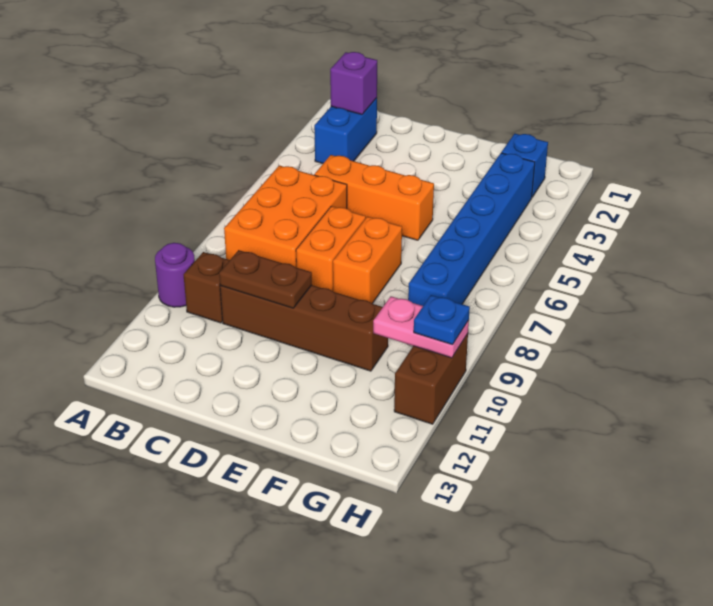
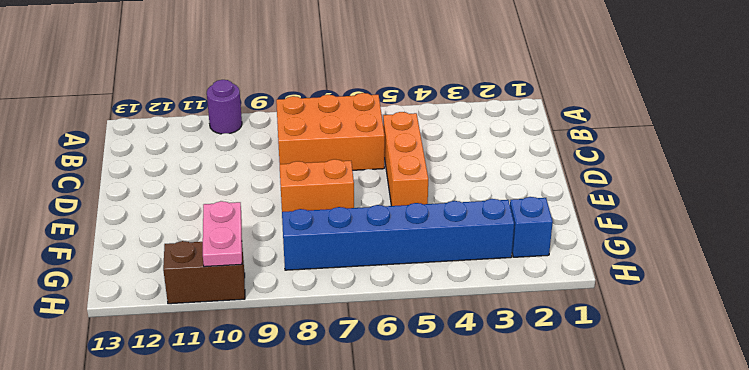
none -> blue brick B2:B3 level 1
none -> brown brick B10 level 1
none -> brown brick C10:F10 level 1

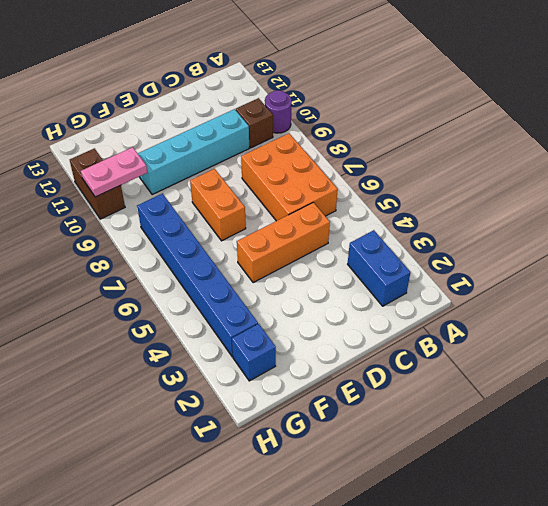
cyan brick C10:F10 level 1 -> brown brick C10:F10 level 1
none -> orange brick D7:D8 level 1
none -> purple brick B2 level 2
none -> brown plate C10:D10 level 2

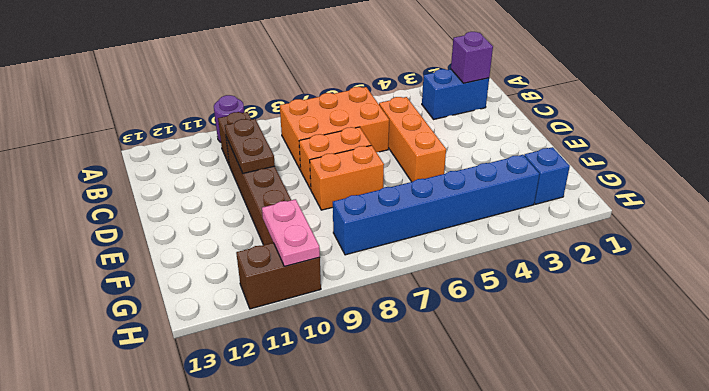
none -> blue plate H10 level 3

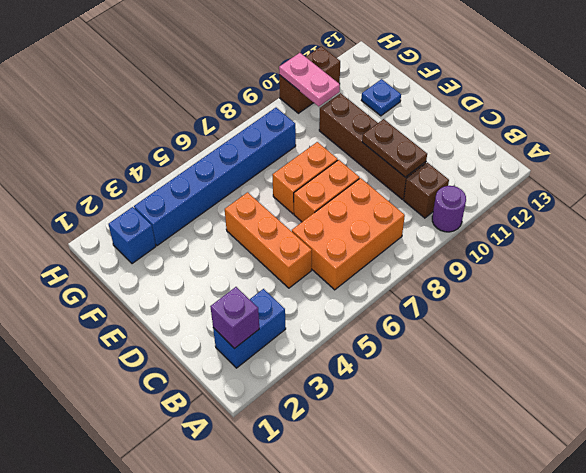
blue plate F12 level 1 -> blue plate H10 level 3

